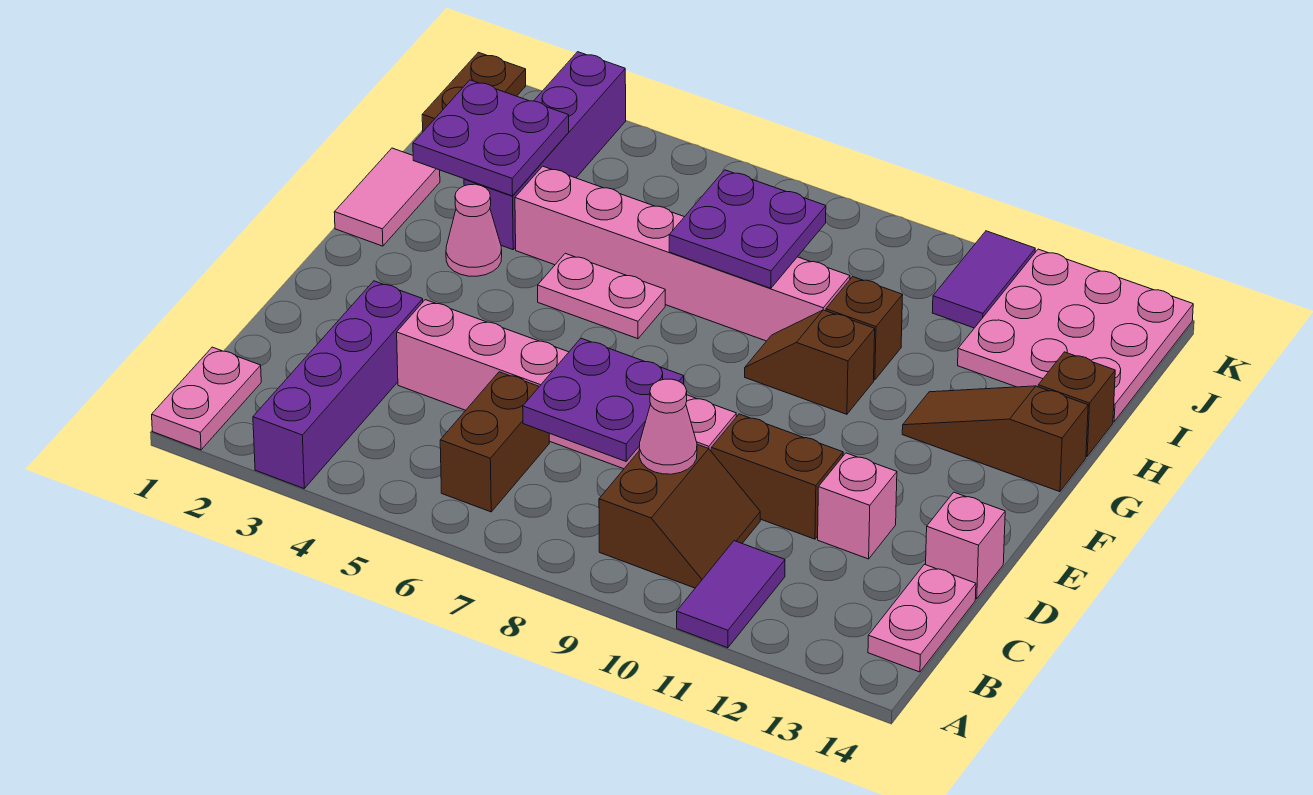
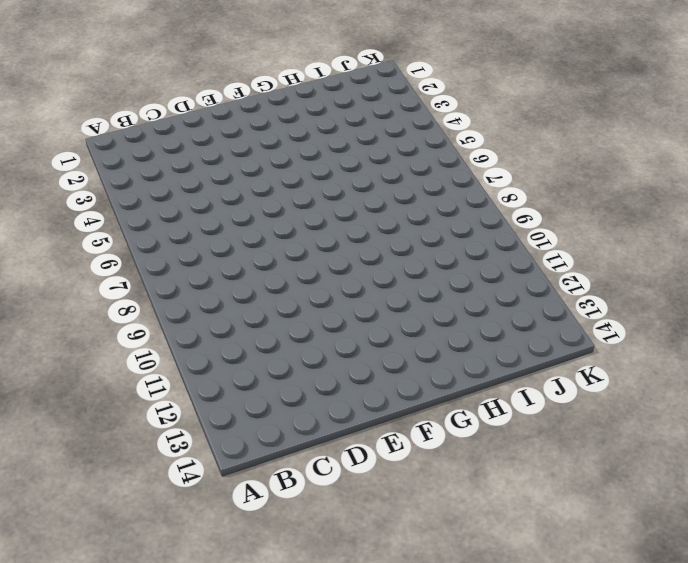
none -> pink plate A1:B1 level 1
none -> purple brick A3:D3 level 1
none -> purple tile A11:B11 level 1

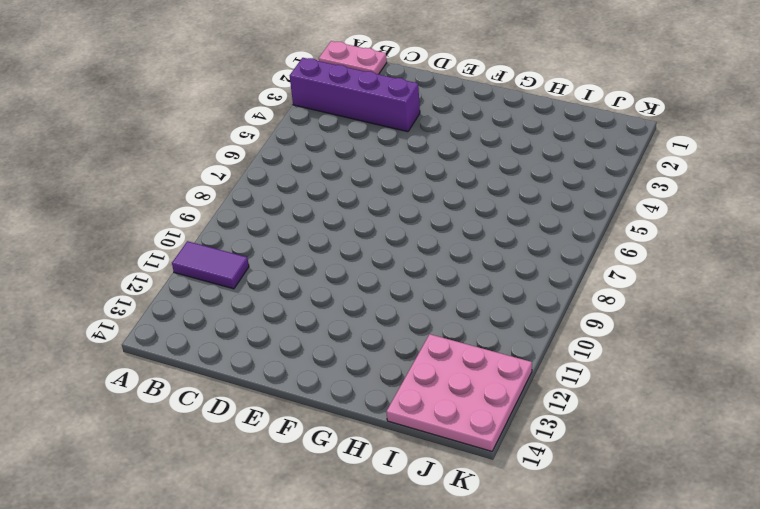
none -> brown brick B6:C6 level 1
none -> brown slope B9:C10 level 1 top 9
none -> pink plate B14:C14 level 1

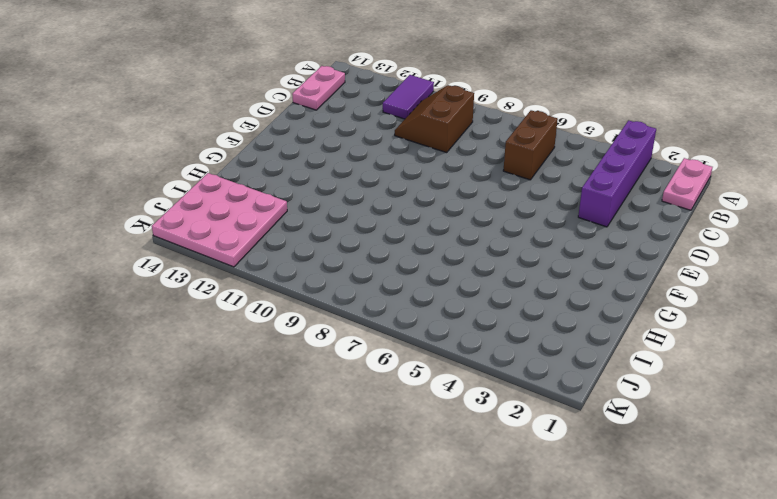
none -> pink brick D4:D9 level 1
none -> brown brick D10:D11 level 1
none -> pink brick D12 level 1

